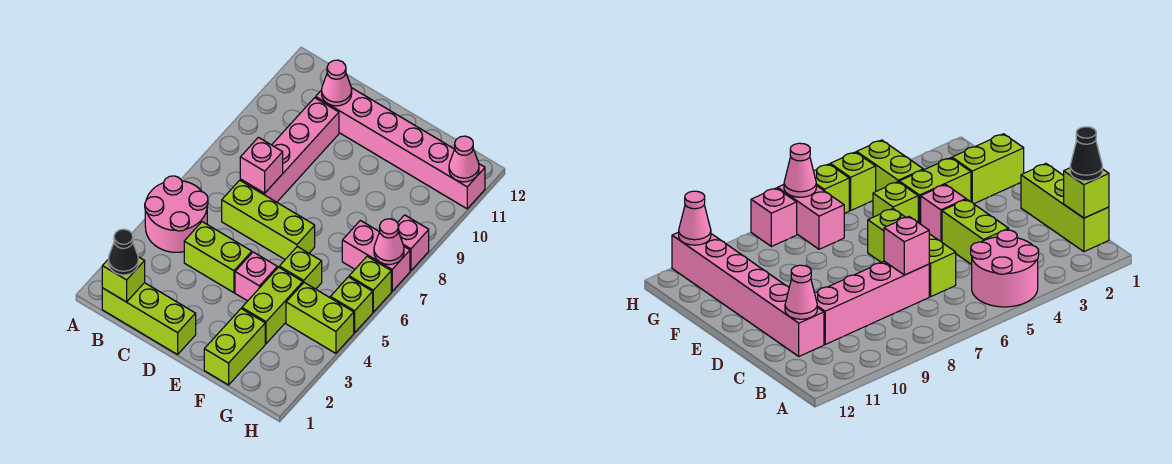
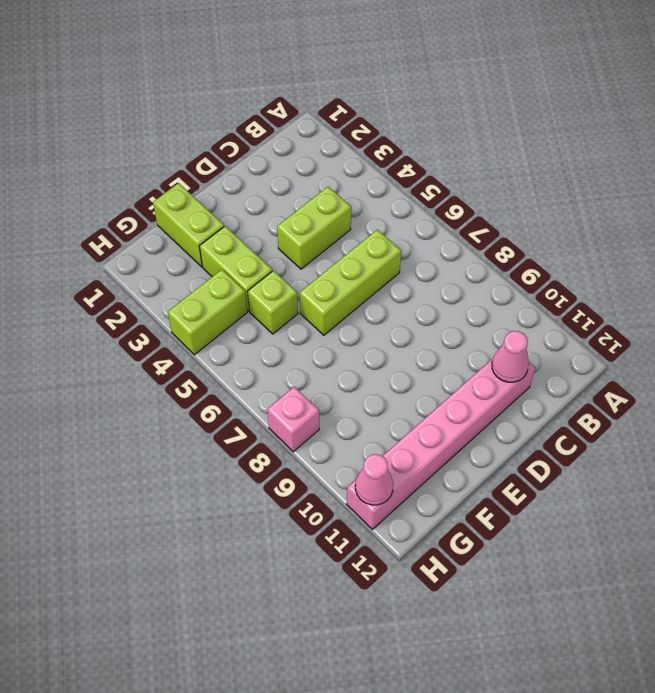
none -> pink round brick A4:B5 level 1
none -> lime brick B1:D1 level 1
none -> pink brick C7:C10 level 1

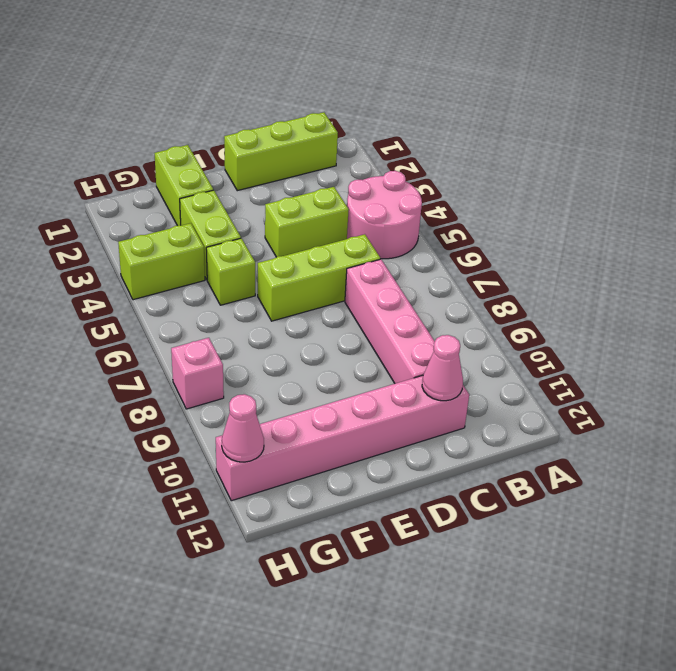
none -> pink brick E4 level 1
none -> pink brick G7:H7 level 1
none -> lime brick H5 level 1

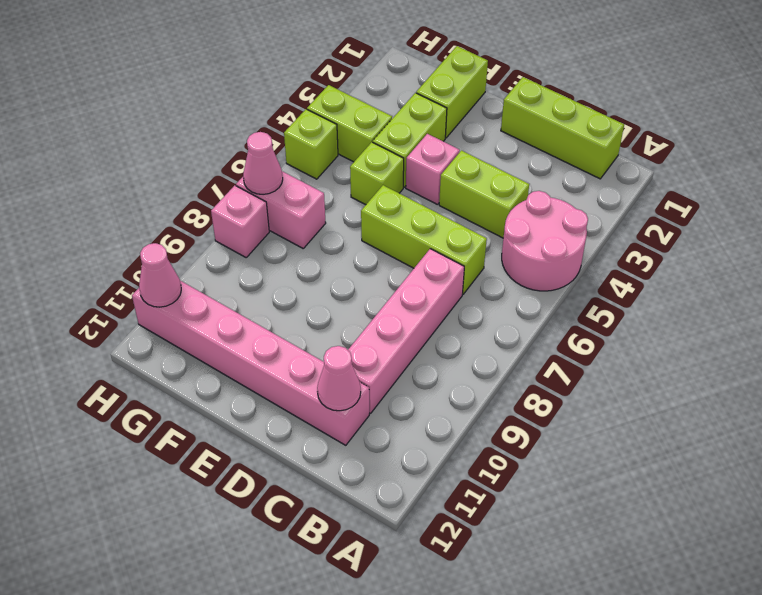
none -> lime brick H6 level 1
none -> lime brick B1 level 2
none -> pink brick C7 level 2

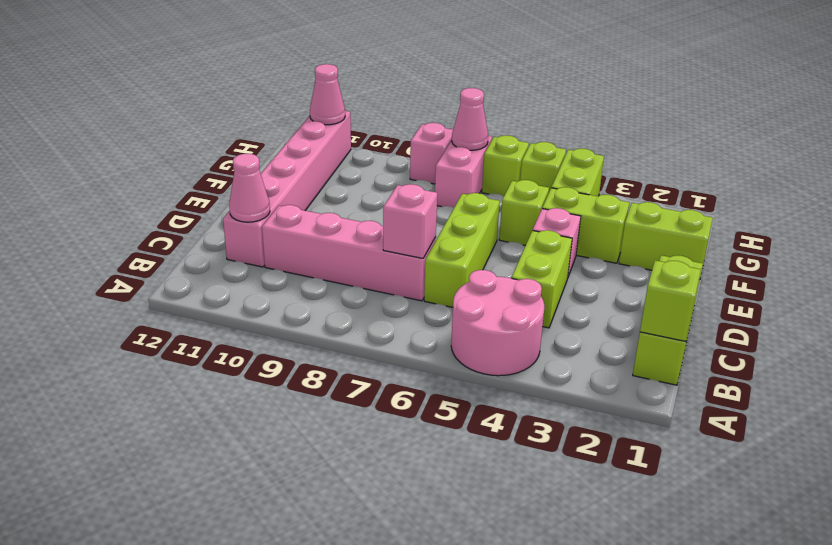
none -> black cone B1 level 3

